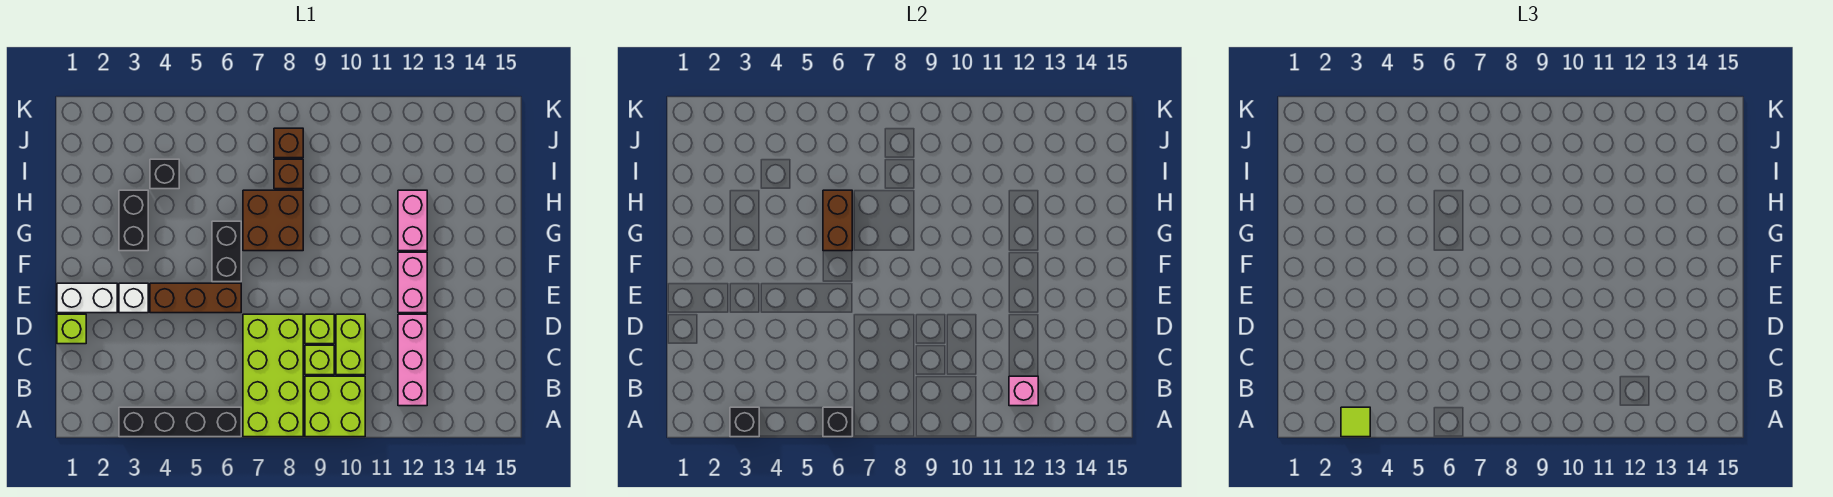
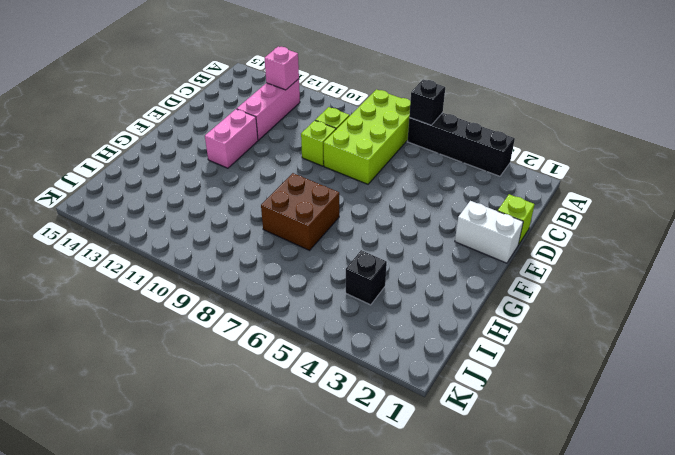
none -> lime brick A9:B10 level 1
none -> lime brick C10:D10 level 1
none -> white brick E3 level 1

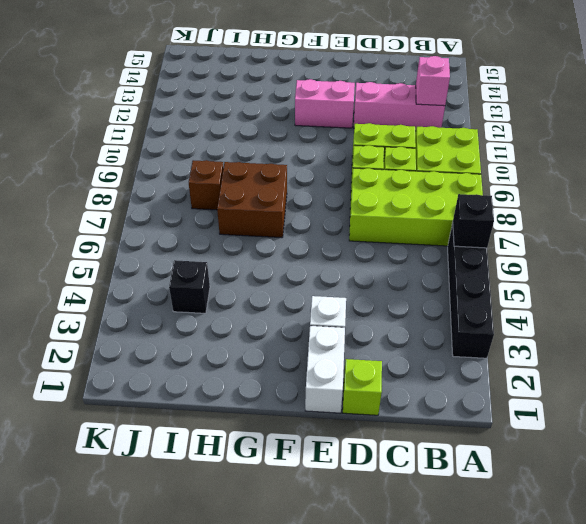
none -> brown brick E4:E6 level 1
none -> black brick F6:G6 level 1
none -> black brick G3:H3 level 1

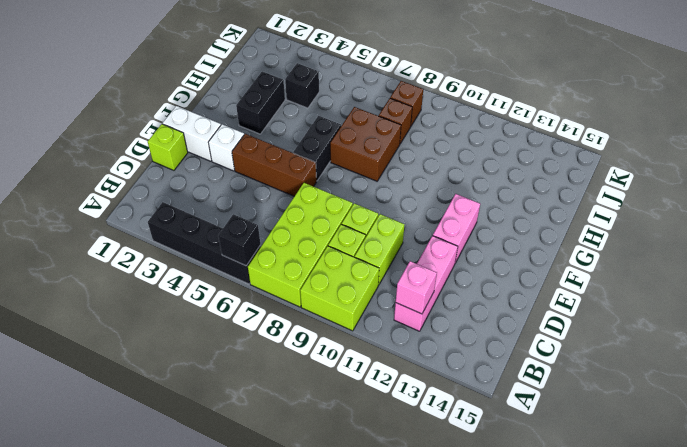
none -> pink brick G12:H12 level 1
none -> black brick A3 level 2
none -> brown brick G6:H6 level 2

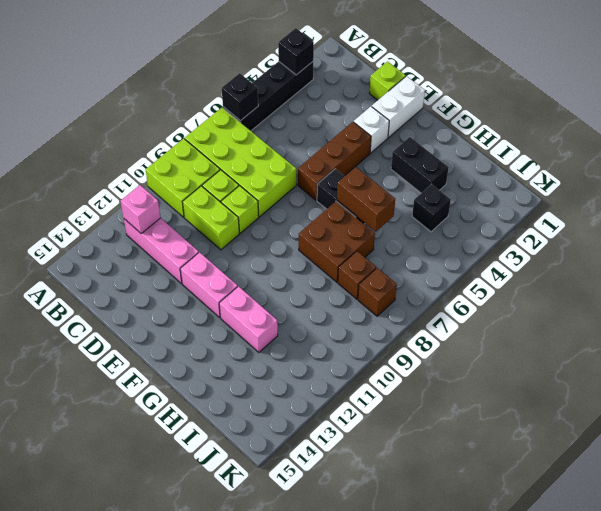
none -> lime tile A3 level 3

